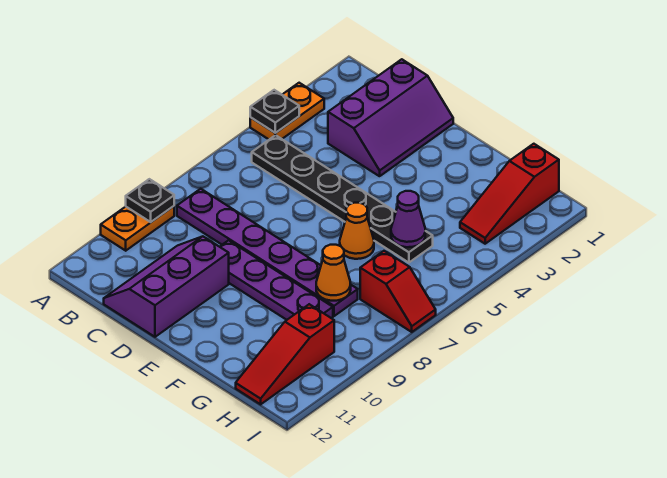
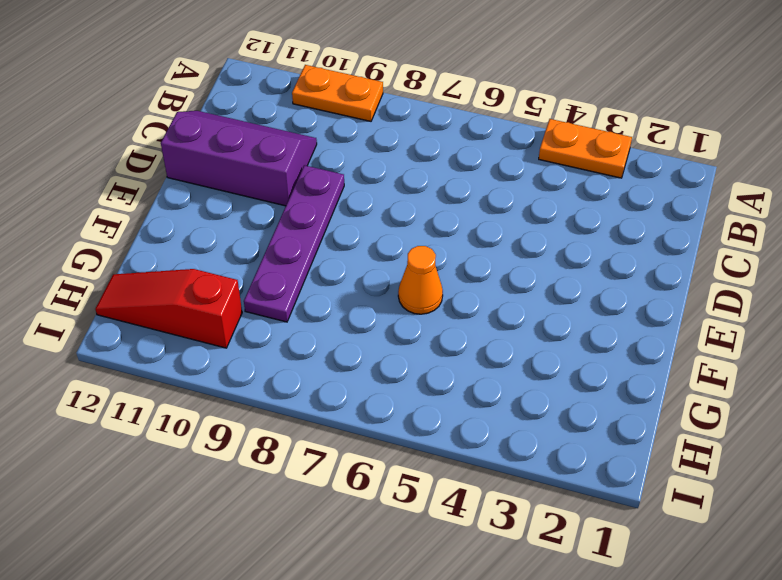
none -> black plate B5:G5 level 1
none -> purple plate B8:G8 level 1
none -> purple slope C1:D3 level 1 top C

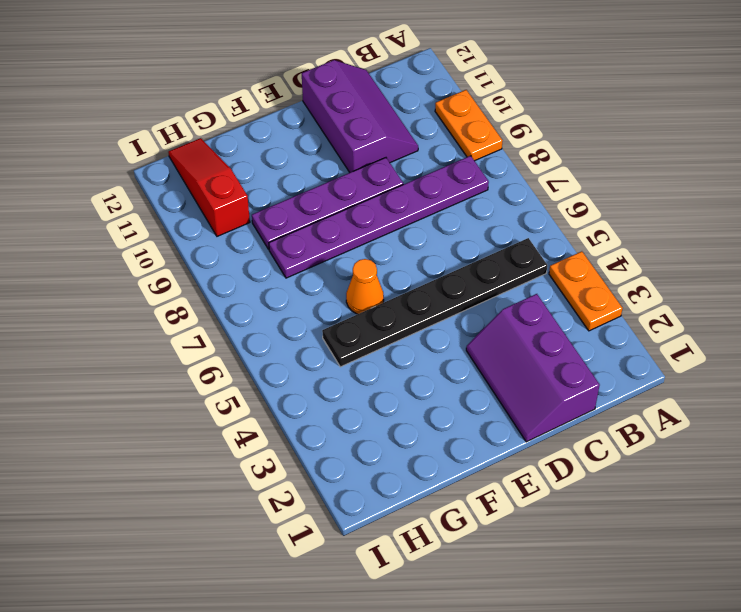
none -> red slope H1:H3 level 1 top 1
none -> red slope H7:I7 level 1 top H
none -> black plate A4 level 2

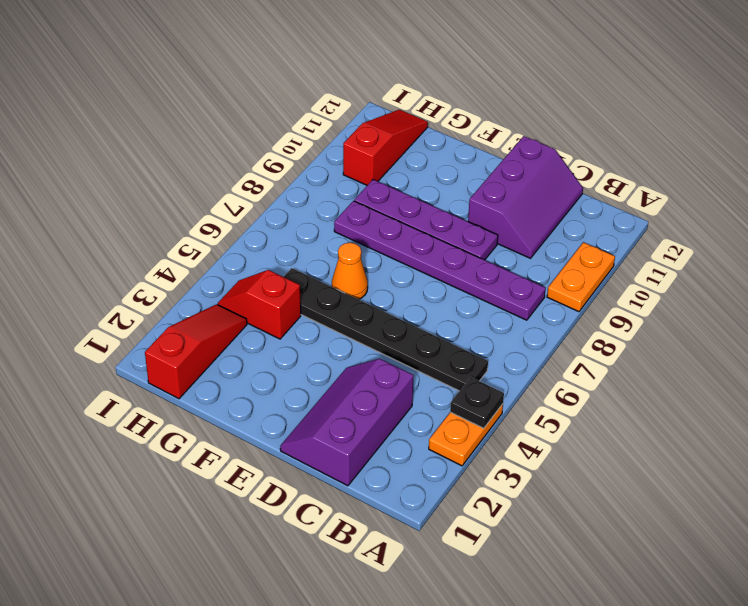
red slope G4:H4 level 1 top G -> red slope H7:I7 level 1 top H
none -> black plate A9 level 2
none -> purple cone G5 level 2
none -> orange cone G8 level 2

